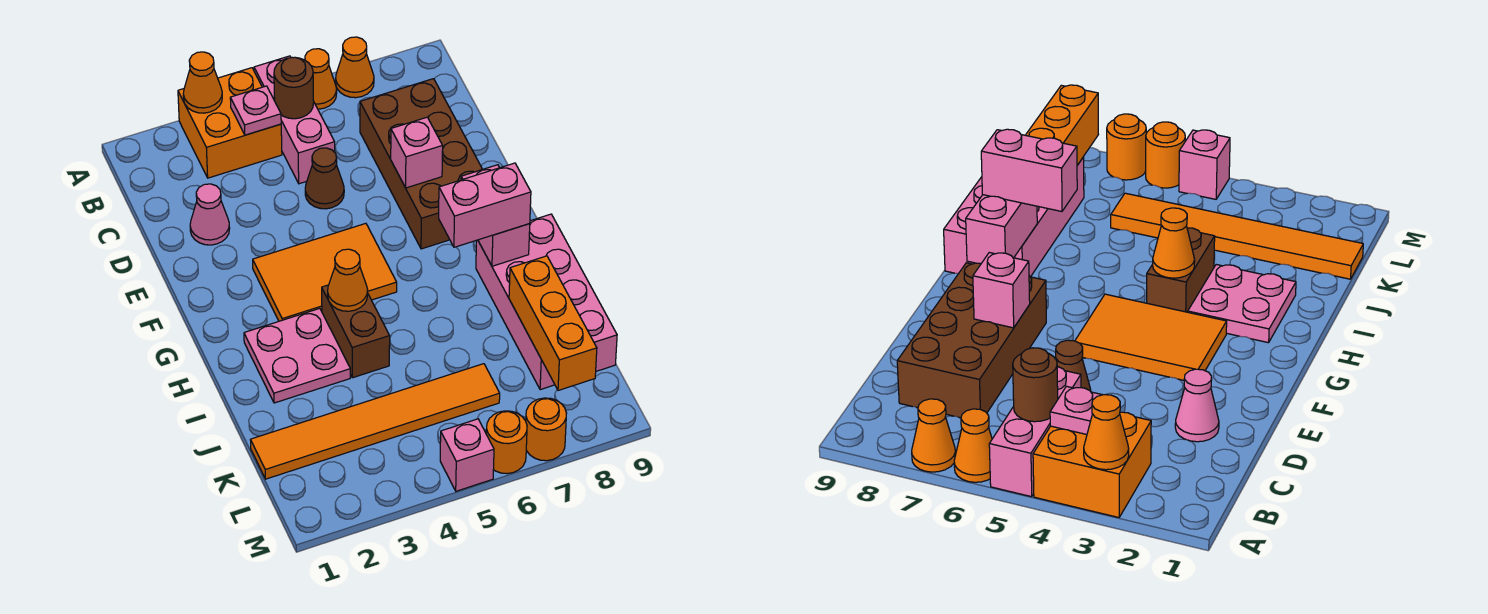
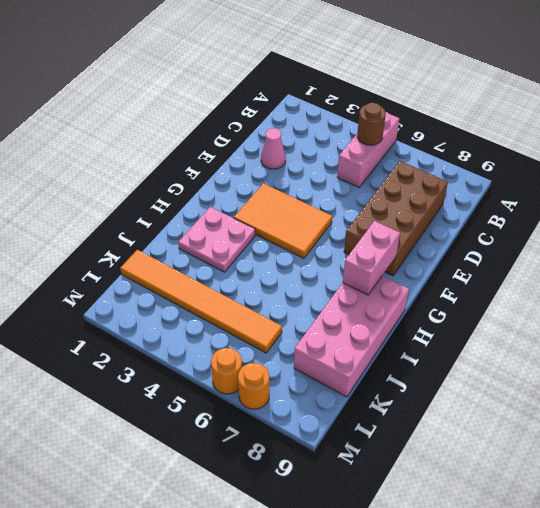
none -> orange brick A3:B4 level 1
none -> orange cone A6 level 1
none -> orange cone A7 level 1

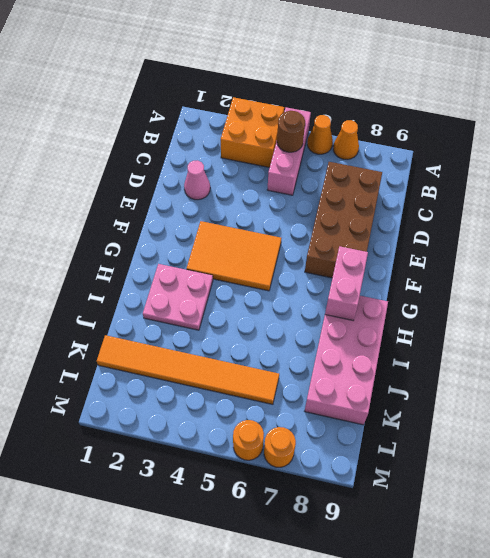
none -> brown cone D5 level 1
none -> brown brick H4:I4 level 1
none -> pink brick M5 level 1

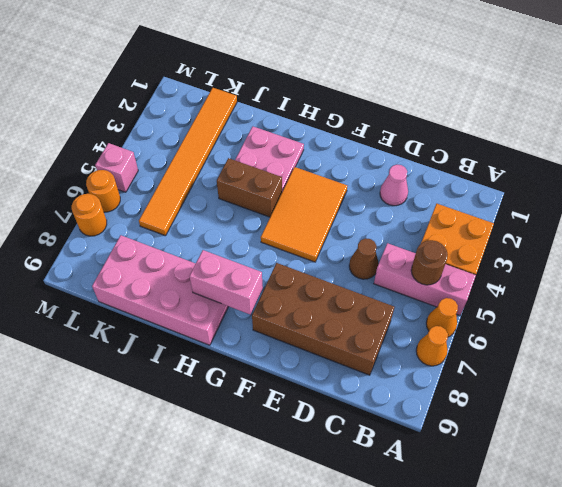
none -> orange cone A3 level 2
none -> pink plate B4 level 2
none -> pink brick E7 level 2

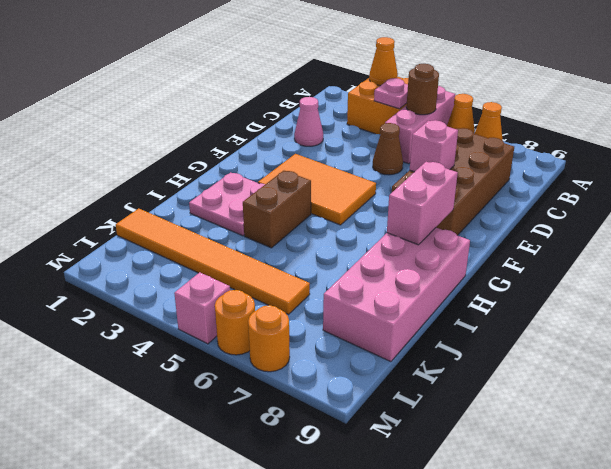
none -> orange cone H4 level 2
none -> orange brick J8:L8 level 2
none -> pink brick H7:H8 level 3

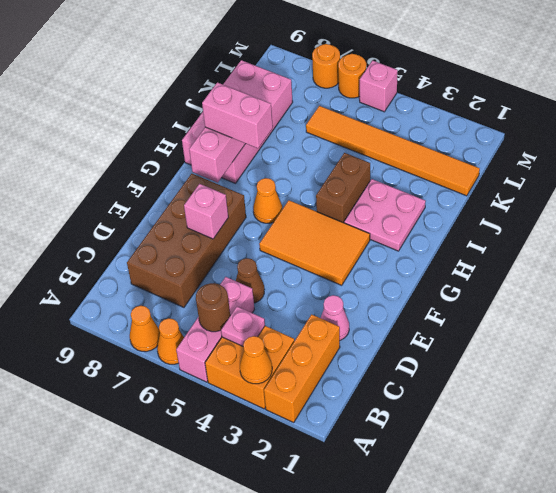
orange brick A2:C2 level 1 -> orange brick J8:L8 level 2
orange cone G6 level 1 -> orange cone H4 level 2

